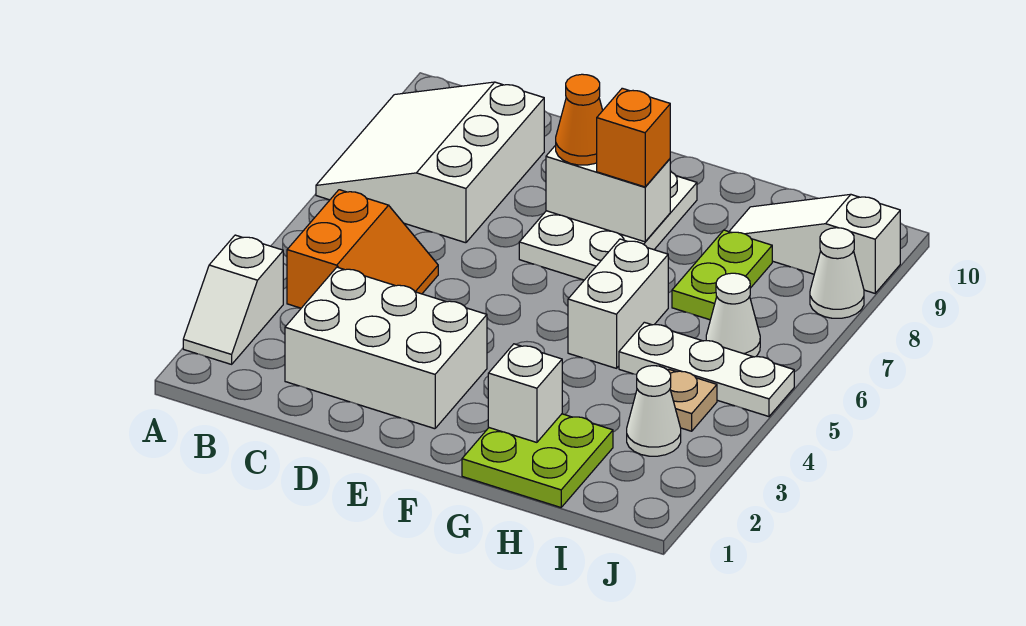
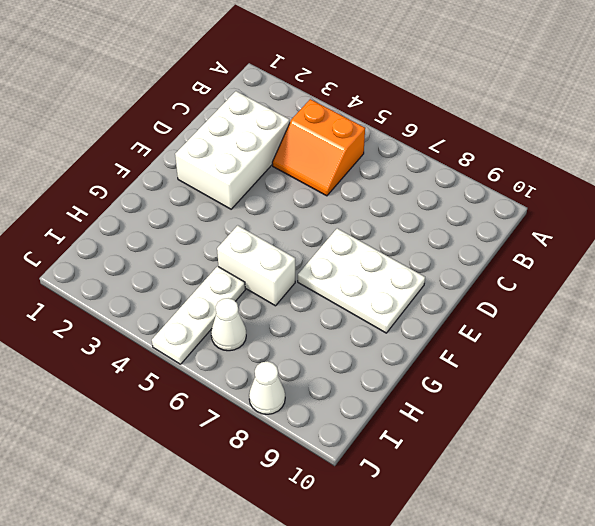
none -> white slope A2:A3 level 1 top 3
none -> white slope A7:C9 level 1 top C
none -> lime plate G1:H2 level 1

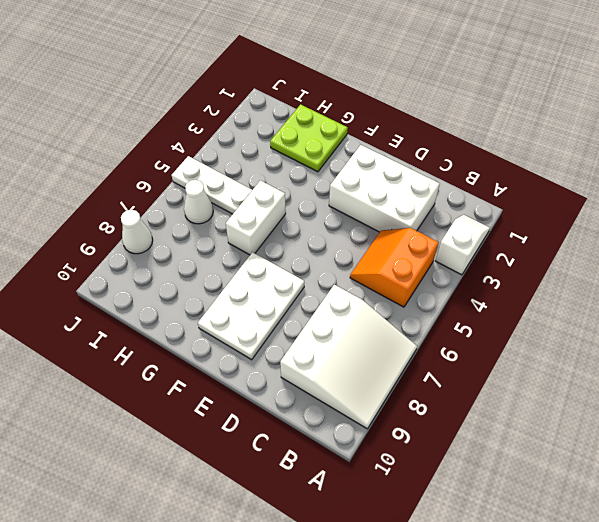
none -> lime plate H7:H8 level 1
none -> white slope H9:J9 level 1 top J
none -> white cone I3 level 1

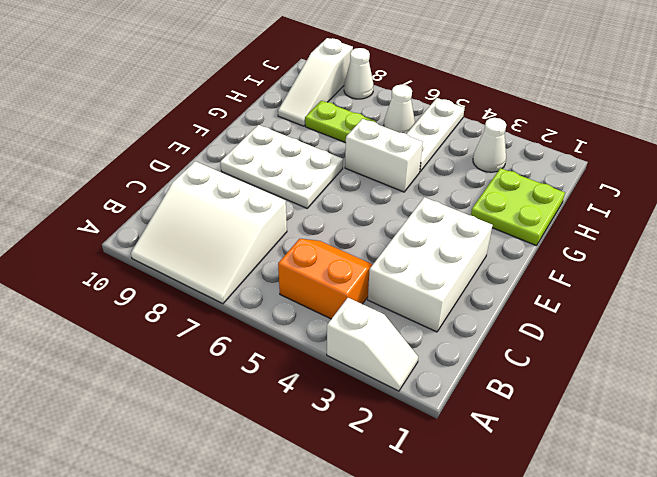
none -> tan plate I4 level 1
none -> white brick E8:F8 level 2
none -> white brick G2 level 2

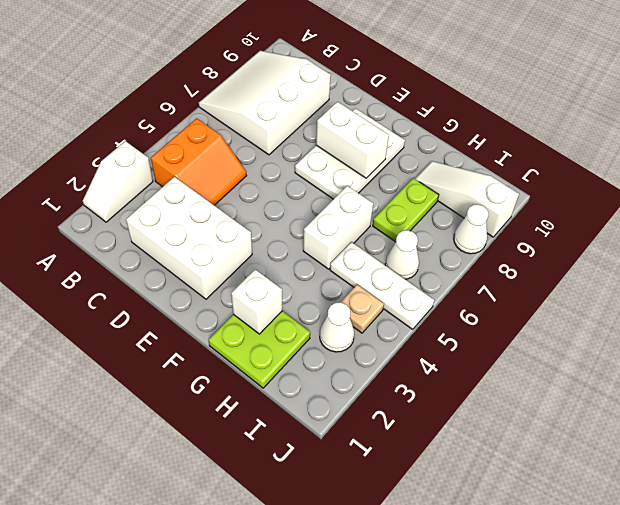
none -> orange cone E8 level 3
none -> orange brick F8 level 3

